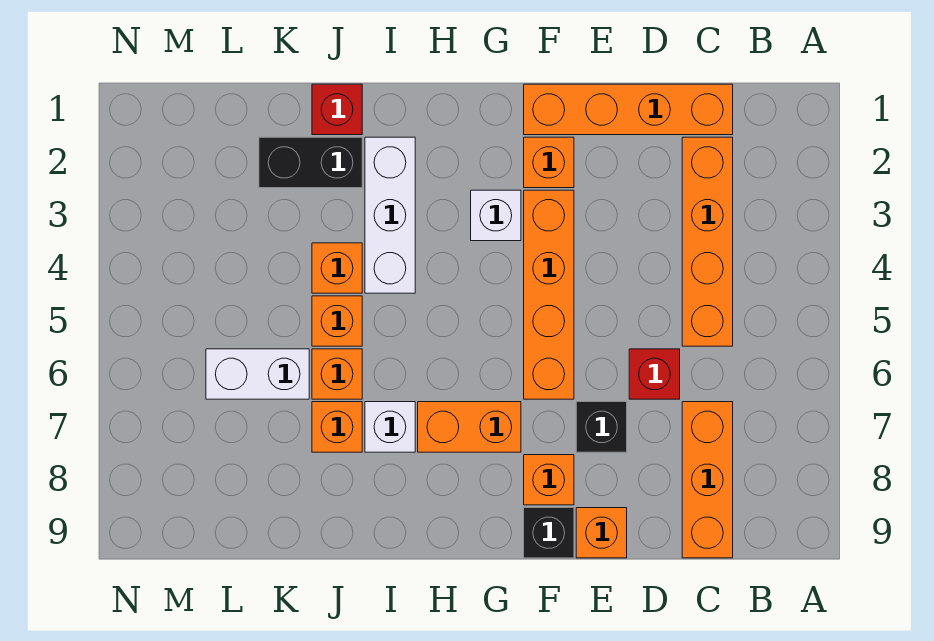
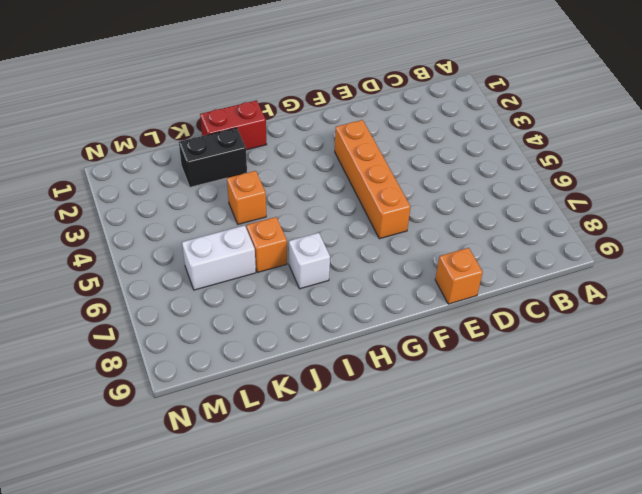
red brick I1:J1 level 1 -> red brick J1 level 1
none -> orange brick C1:F1 level 1
none -> orange brick C2:C5 level 1
none -> orange brick C7:C9 level 1

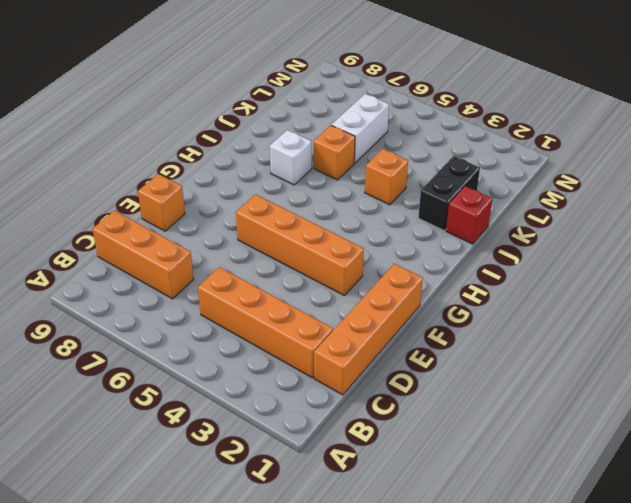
none -> red brick D6 level 1
none -> black brick E7 level 1
none -> orange brick F2 level 1

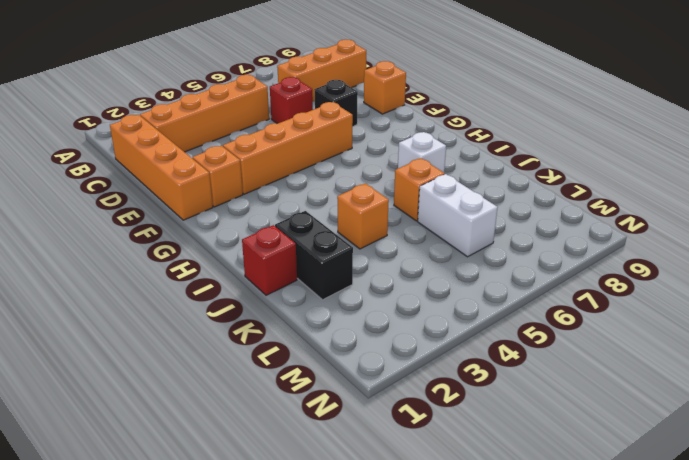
none -> orange brick F8 level 1
none -> black brick F9 level 1
none -> white brick G3 level 1

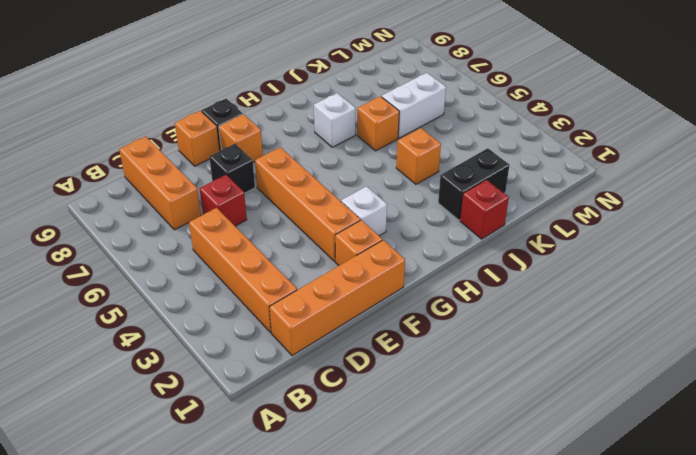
none -> orange brick G7:H7 level 1
none -> white brick I2:I4 level 1
none -> orange brick J5 level 1

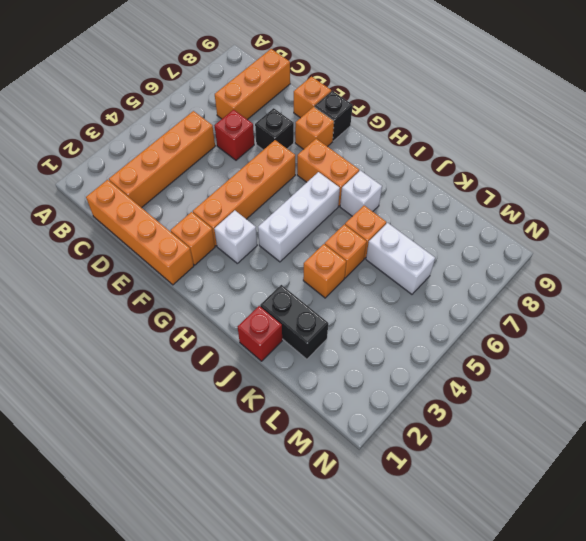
white brick H4:H6 level 1 -> white brick I2:I4 level 1
none -> orange brick J7 level 1

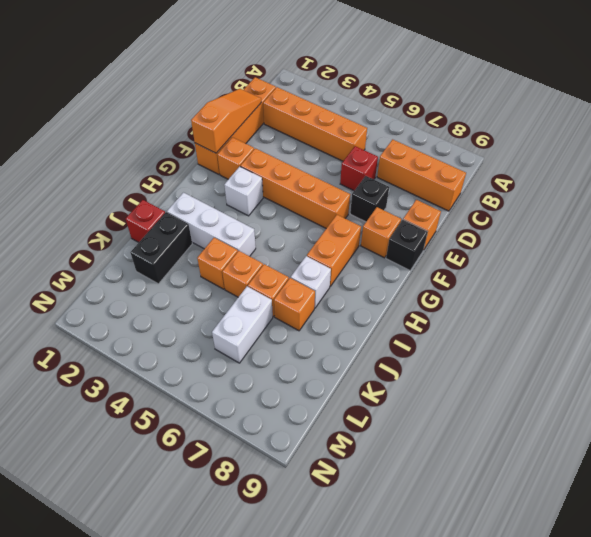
orange slope D1:F1 level 2 top F -> none

